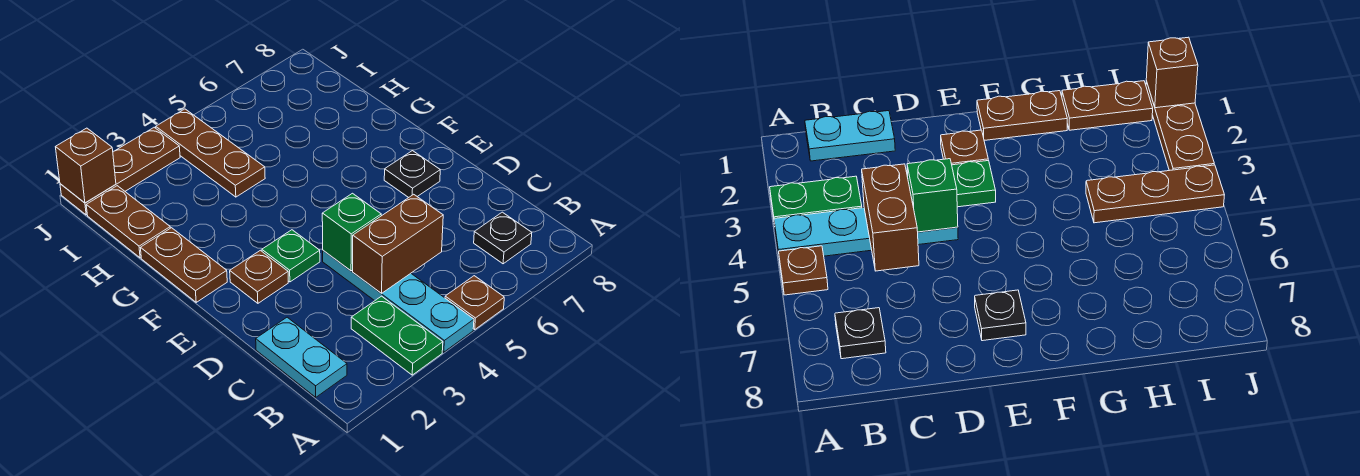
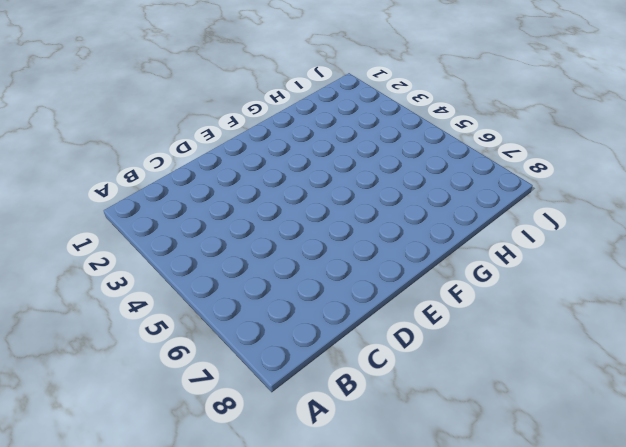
none -> green plate A3:B3 level 1
none -> cyan plate A4:D4 level 1
none -> brown plate A5 level 1

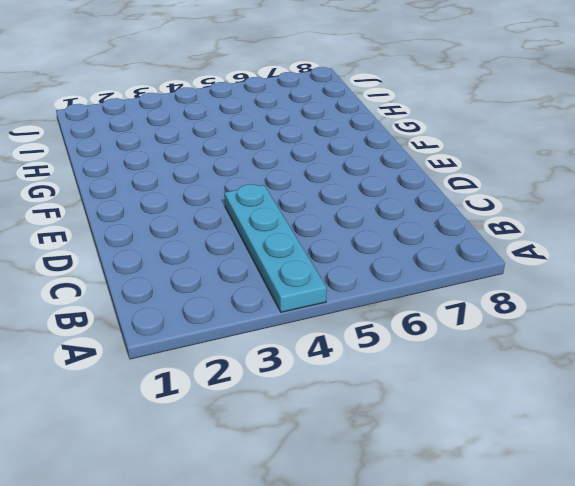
none -> green plate A3:B3 level 1
none -> brown plate A5 level 1
none -> cyan plate B1:C1 level 1

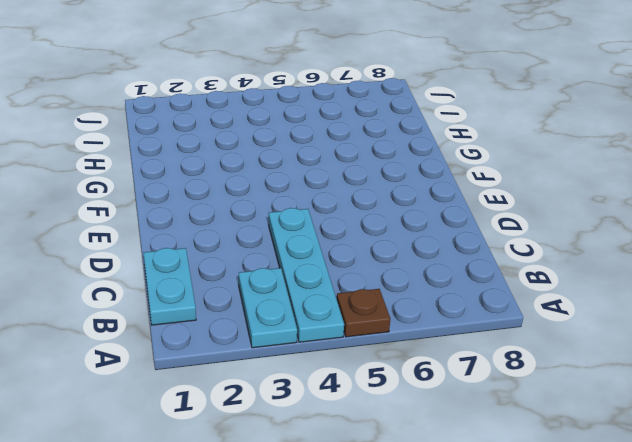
cyan plate A3:B3 level 1 -> green plate A3:B3 level 1
none -> black plate B7 level 1
none -> brown plate E2 level 1
none -> green plate E3 level 1

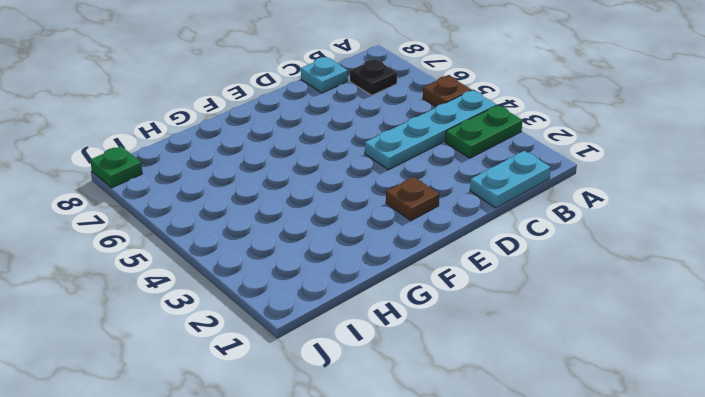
cyan plate C8 level 1 -> none
green plate J8 level 1 -> green plate E3 level 1
none -> black plate E7 level 1
none -> brown plate F1:G1 level 1
none -> brown plate H1:I1 level 1

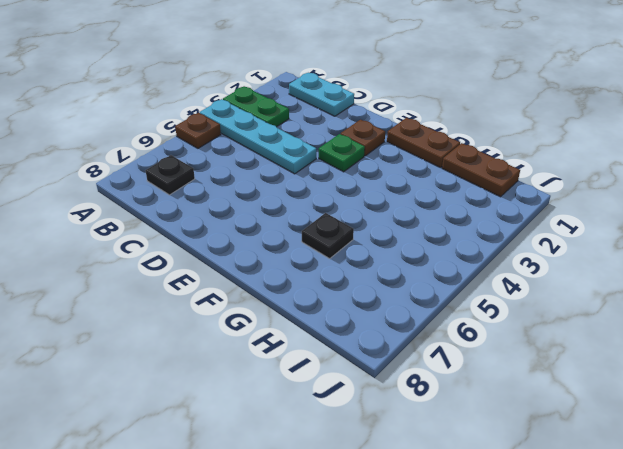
black plate G6 level 1 -> black plate E7 level 1
none -> brown plate H4:J4 level 1
none -> brown plate J1:J3 level 1
none -> brown brick C4:C5 level 2

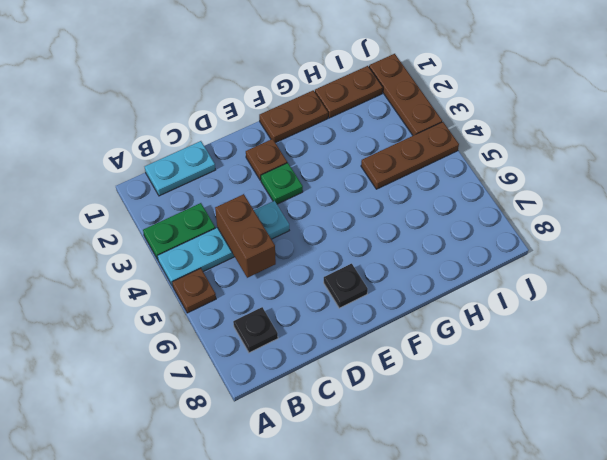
none -> green brick D4 level 2
none -> brown brick J1 level 2

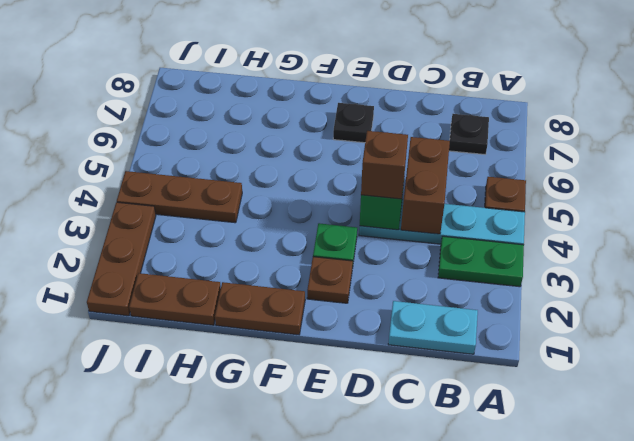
brown brick D4 level 3 -> brown brick J1 level 2

